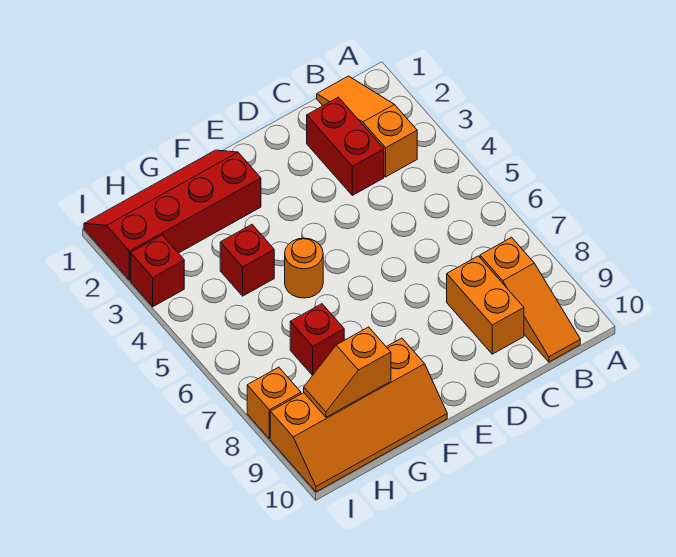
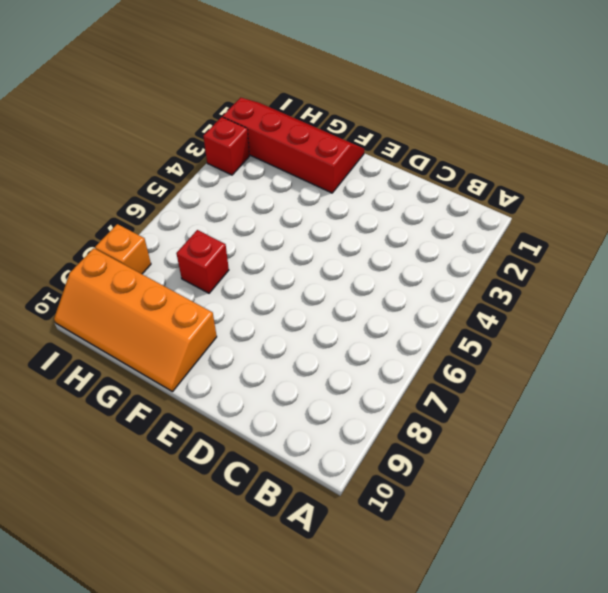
none -> orange slope B1:B3 level 1 top 3
none -> orange slope B8:B10 level 1 top 8
none -> red brick C2:C3 level 1

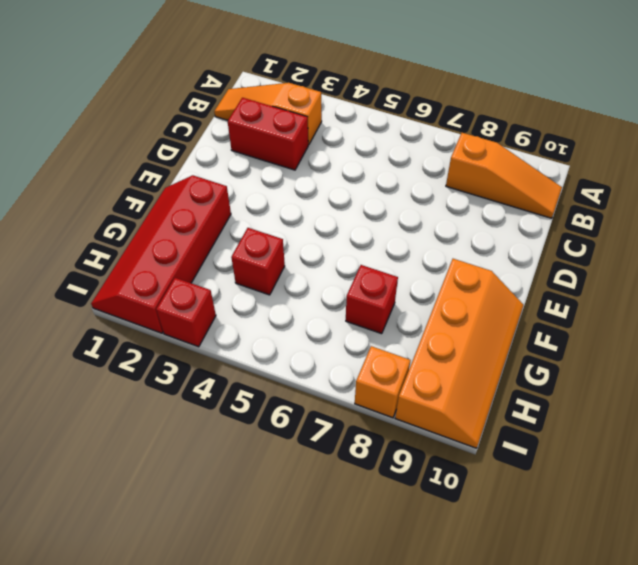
none -> orange brick C8:C9 level 1
none -> orange round brick F5 level 1
none -> orange slope G9:H9 level 2 top G

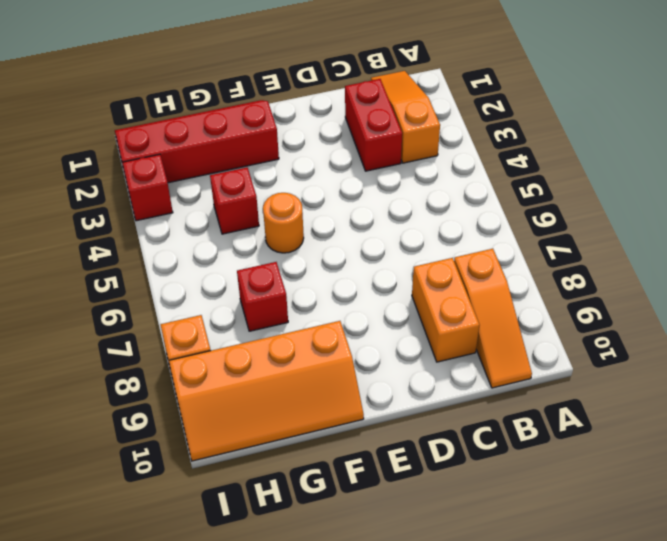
none -> orange slope G9:H9 level 2 top G

